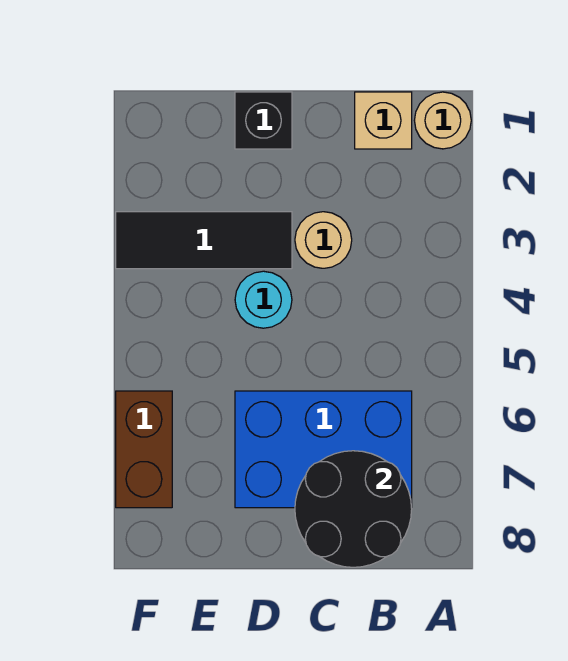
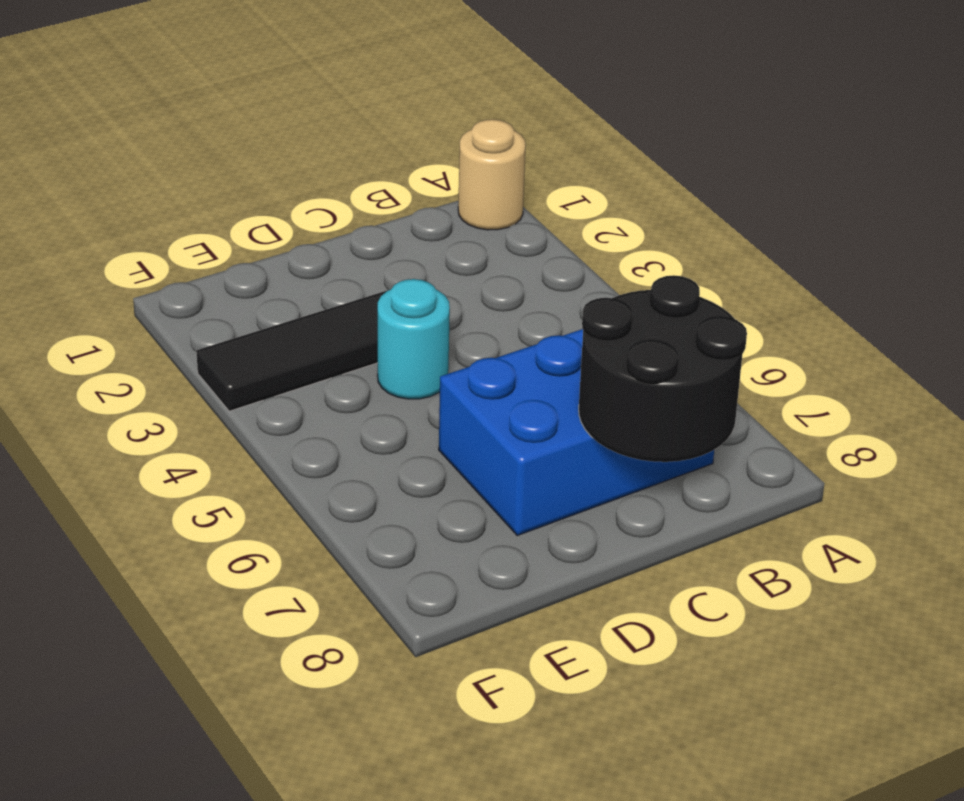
none -> tan brick B1 level 1
none -> tan round brick C3 level 1

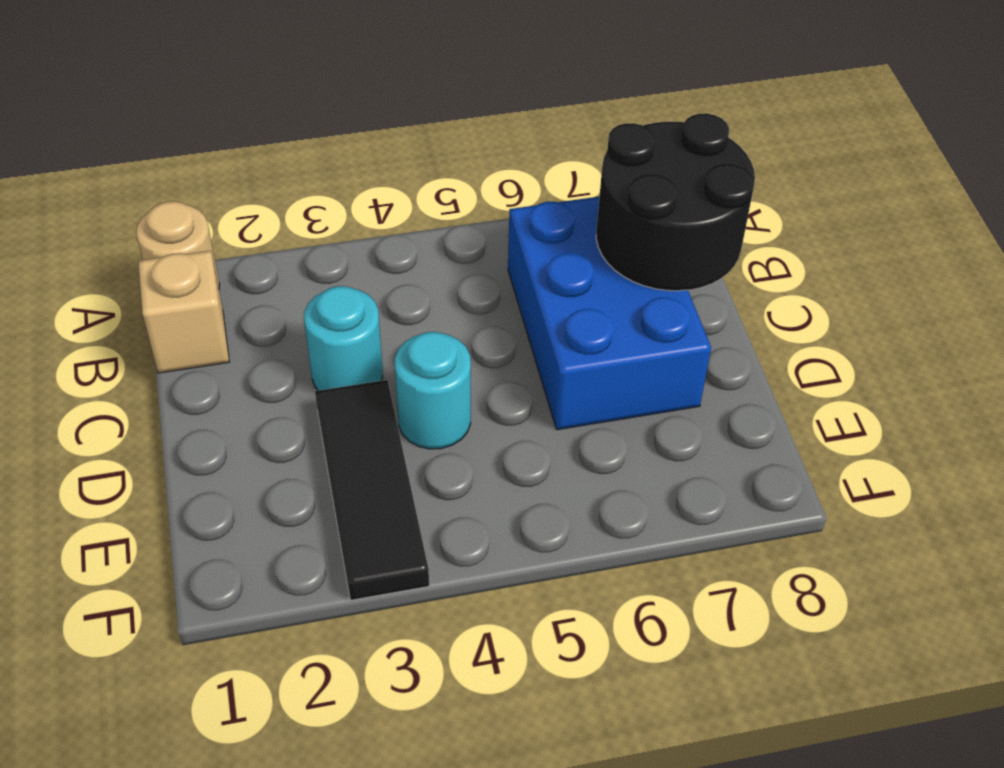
cyan round brick C3 level 1 -> tan round brick C3 level 1
none -> black brick D1 level 1
none -> brown brick F6:F7 level 1

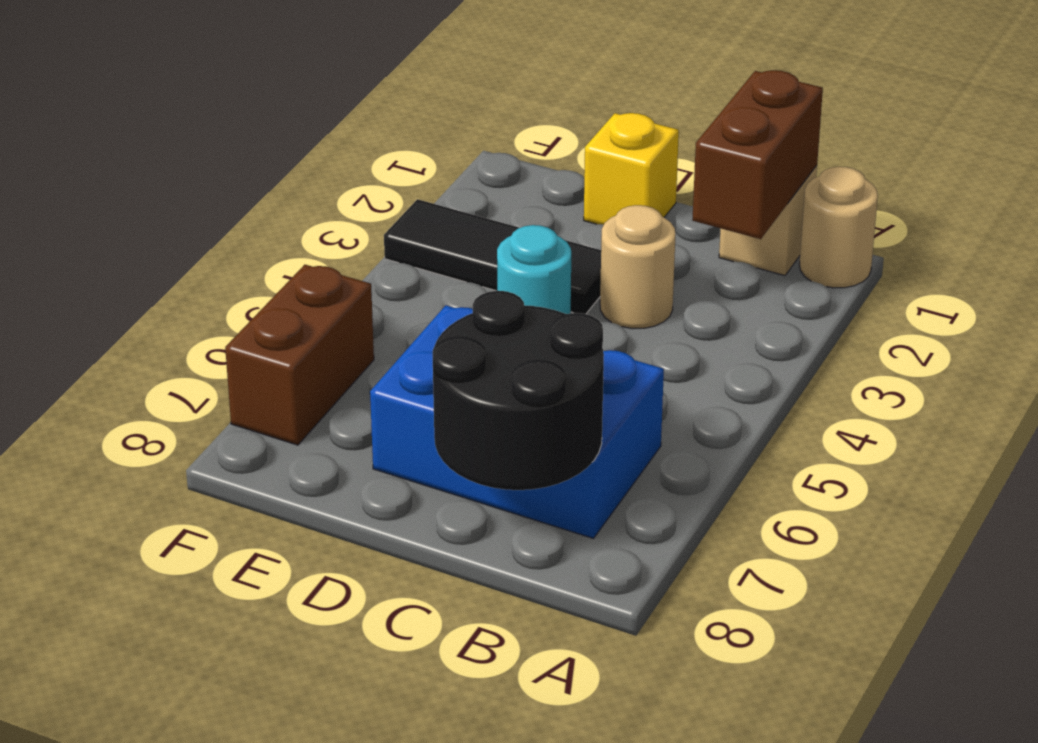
brown brick B1:B2 level 2 -> none
yellow brick D1 level 1 -> black brick D1 level 1

